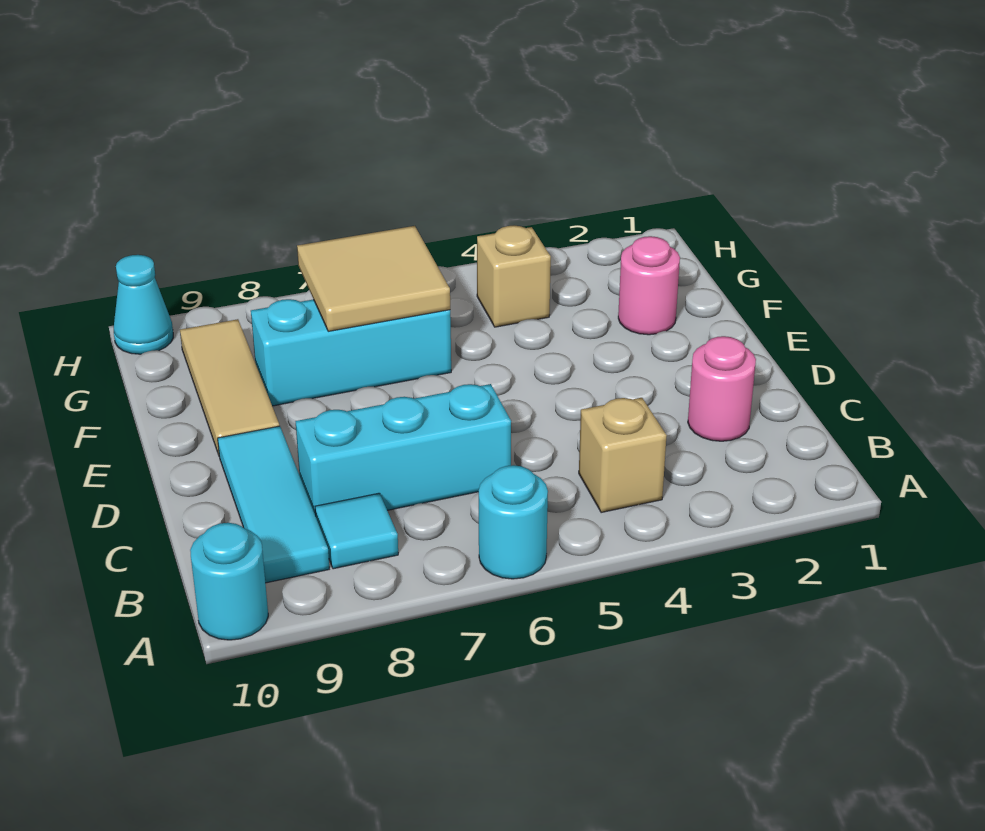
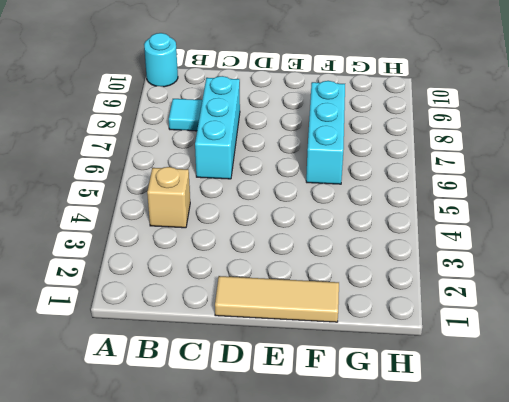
tan tile D1:F1 level 1 -> tan tile E9:G9 level 1
none -> cyan round brick A6 level 1
none -> cyan tile B9:D9 level 1
none -> pink round brick C2 level 1

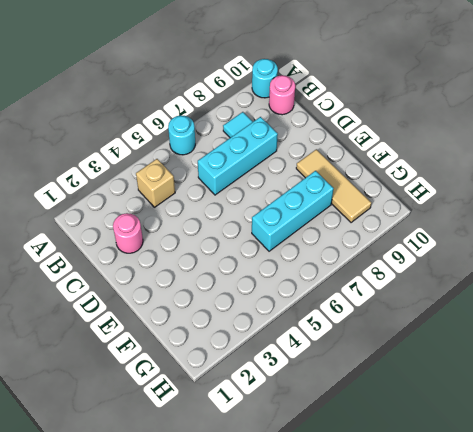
pink round brick B10 level 1 -> pink round brick F2 level 1
none -> cyan tile B9:D9 level 1
none -> tan brick G4 level 1
none -> cyan cone H10 level 1

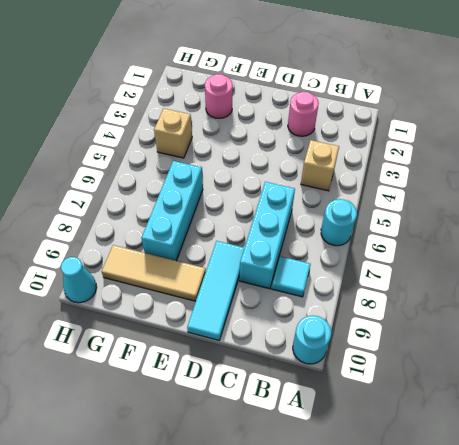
cyan tile D8:D10 level 1 -> cyan tile B9:D9 level 1
none -> tan tile F6:G7 level 2

